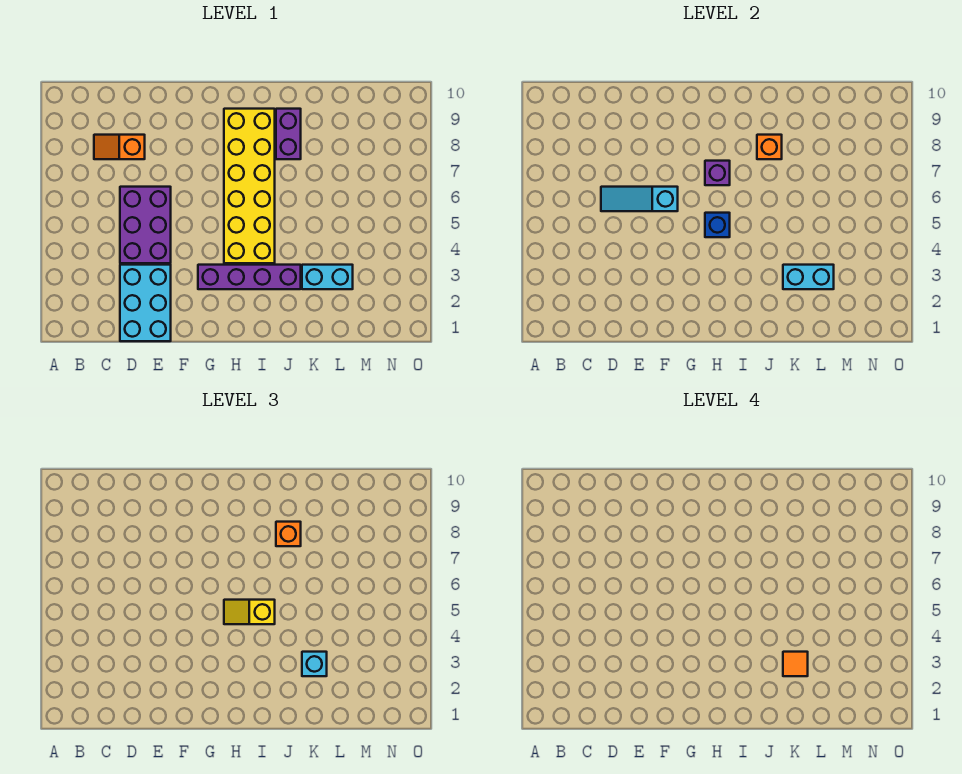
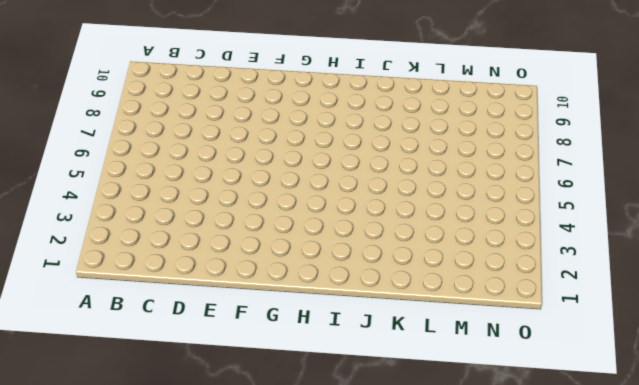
none -> orange slope C8:D8 level 1 top D
none -> cyan brick D1:E3 level 1
none -> purple brick D4:E6 level 1

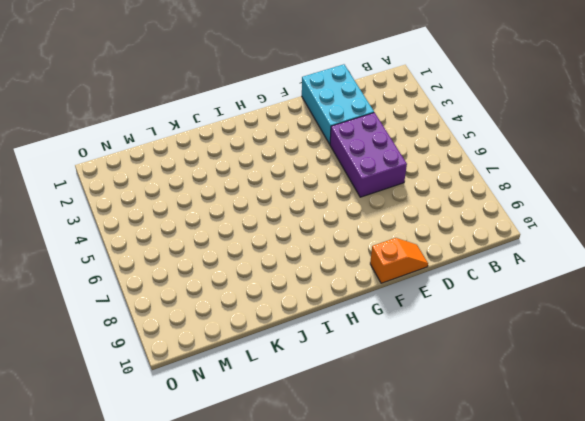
orange slope E10:F10 level 1 top F -> orange slope C8:D8 level 1 top D
none -> purple brick G3:J3 level 1
none -> yellow brick H4:I9 level 1
none -> purple brick J8:J9 level 1

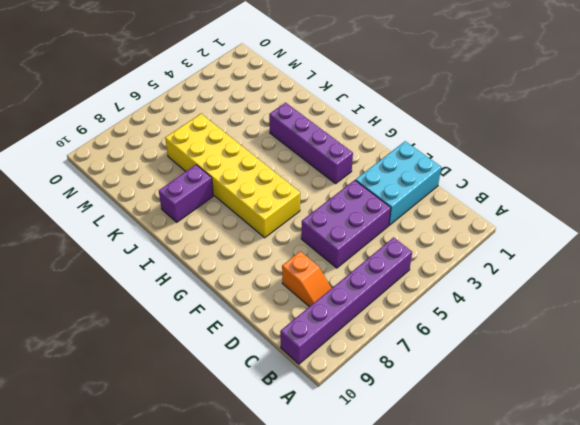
purple brick B5:B10 level 1 -> none
yellow brick G6:L7 level 1 -> yellow brick H4:I9 level 1
none -> cyan brick K3:L3 level 1
none -> cyan slope D6:F6 level 2 top F
none -> blue brick H5 level 2

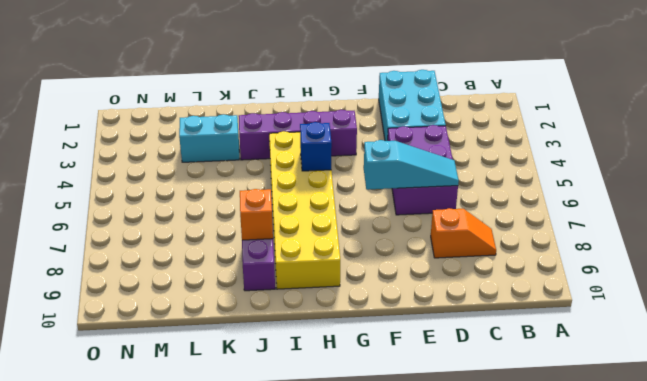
none -> purple brick H7 level 2
none -> cyan brick K3:L3 level 2
none -> yellow slope H5:I5 level 3 top I

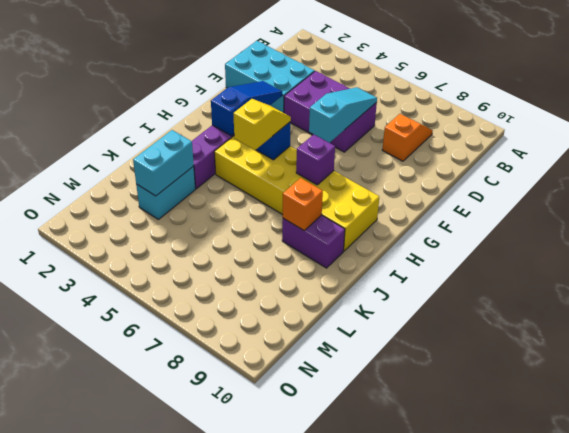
blue slope F3:H3 level 2 top H -> none
none -> orange brick J8 level 3
none -> cyan brick K3 level 3
none -> orange tile K3 level 4

